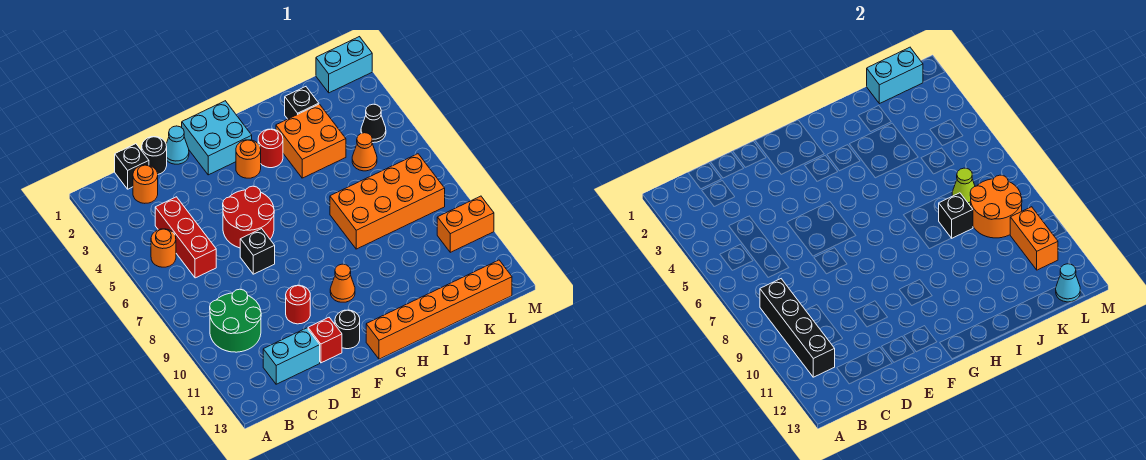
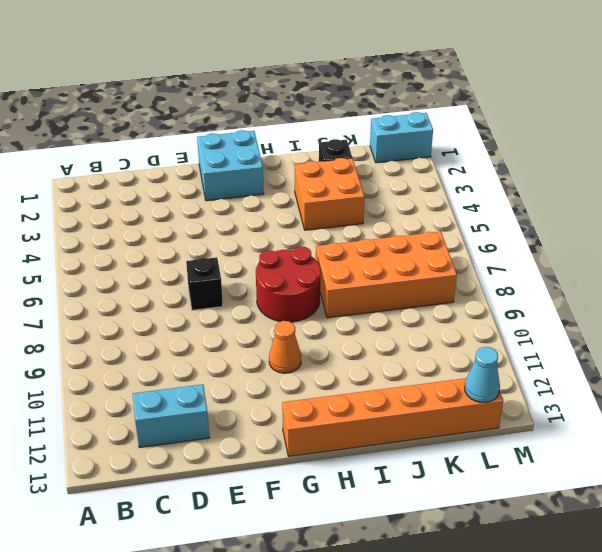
red round brick G7:H8 level 1 -> red round brick E5:F6 level 1
none -> orange round brick B5 level 1
none -> green round brick B9:C10 level 1
none -> black brick C1 level 1
none -> orange round brick C2 level 1

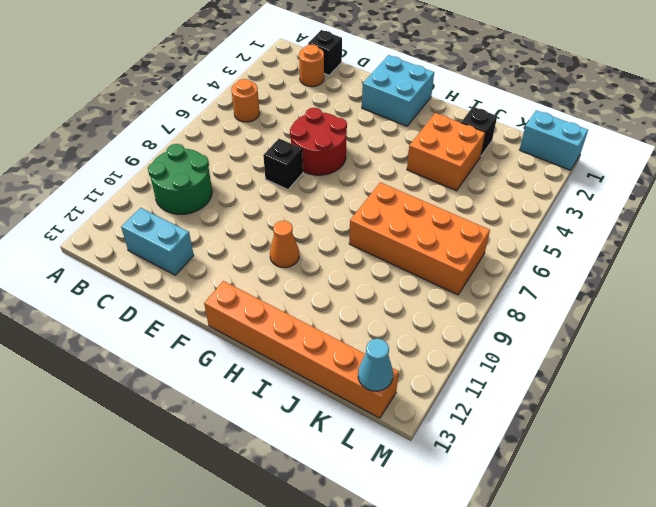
none -> red brick C4:C6 level 1
none -> black round brick D1 level 1
none -> cyan cone E1 level 1
none -> red round brick E10 level 1

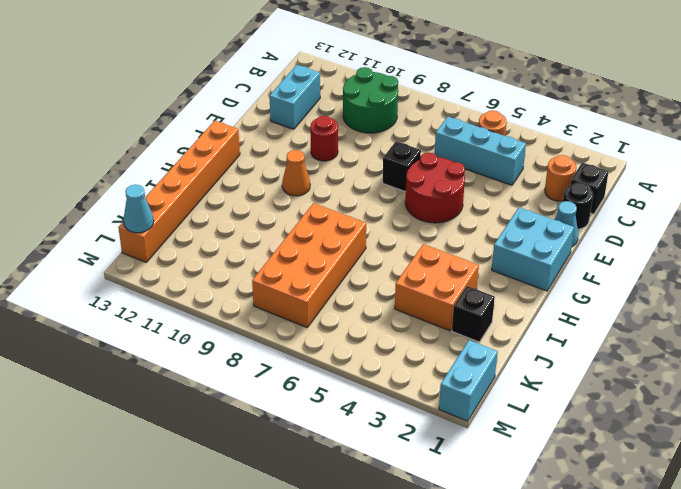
cyan brick C4:C6 level 1 -> red brick C4:C6 level 1
none -> red brick E12 level 1
none -> black round brick F12 level 1
none -> orange round brick G3 level 1
none -> red round brick H3 level 1

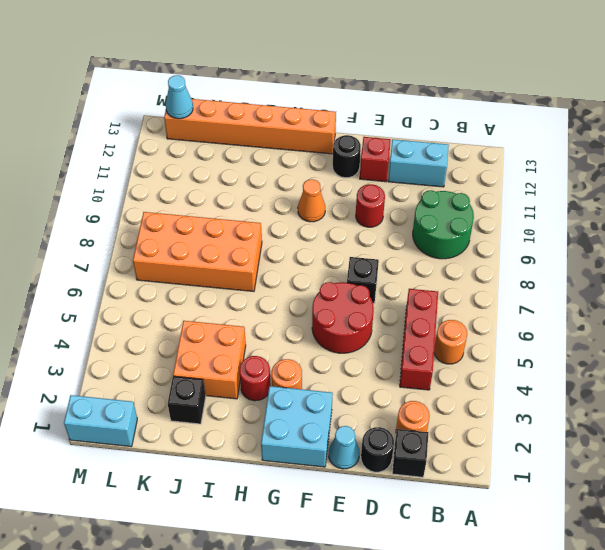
none -> orange cone K5 level 1
none -> black cone L4 level 1
none -> orange brick L10:M10 level 1
none -> black brick B8:B11 level 2

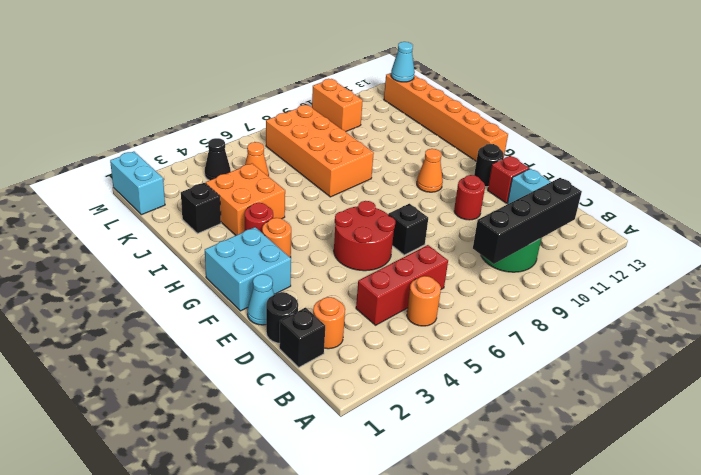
none -> black brick J8 level 2
none -> cyan brick K1:L1 level 2
none -> lime cone K7 level 2
none -> orange round brick K8:L9 level 2

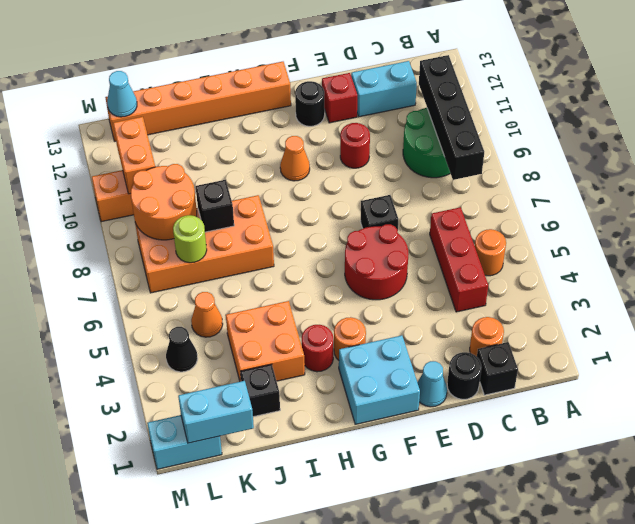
lime round brick K7 level 2 -> lime cone K7 level 2

